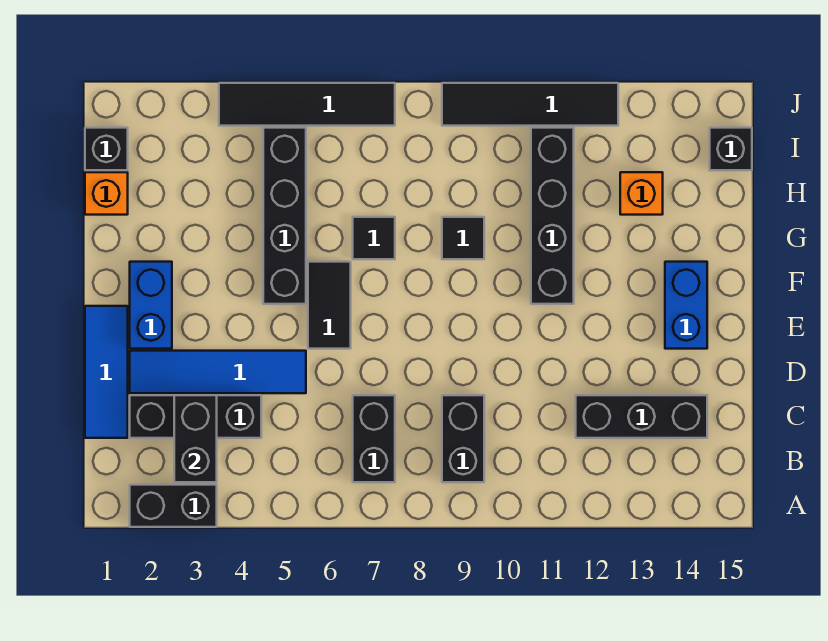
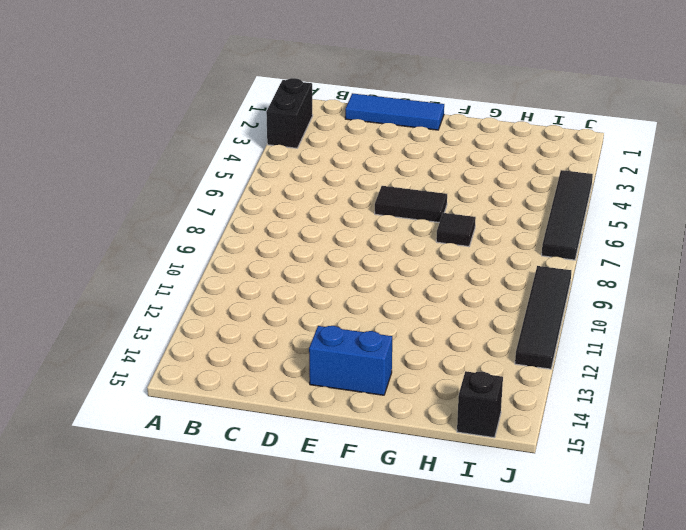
none -> black brick B7:C7 level 1
none -> black brick B9:C9 level 1
none -> black brick C2:C4 level 1

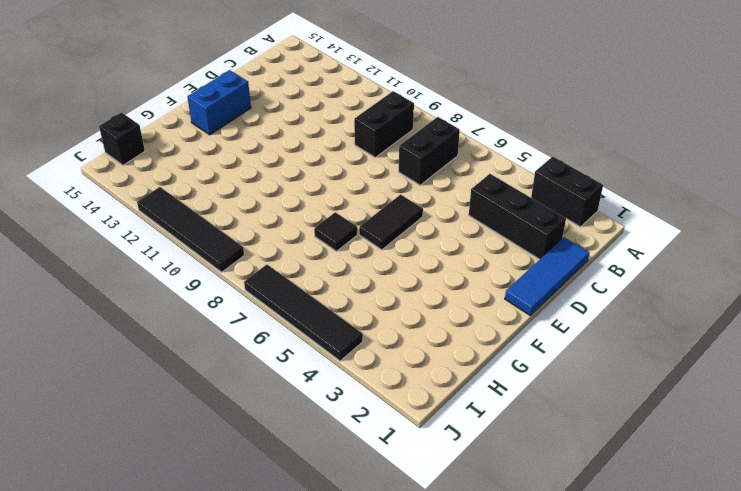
none -> black brick C12:C14 level 1
none -> blue tile D2:D5 level 1
none -> blue brick E2:F2 level 1

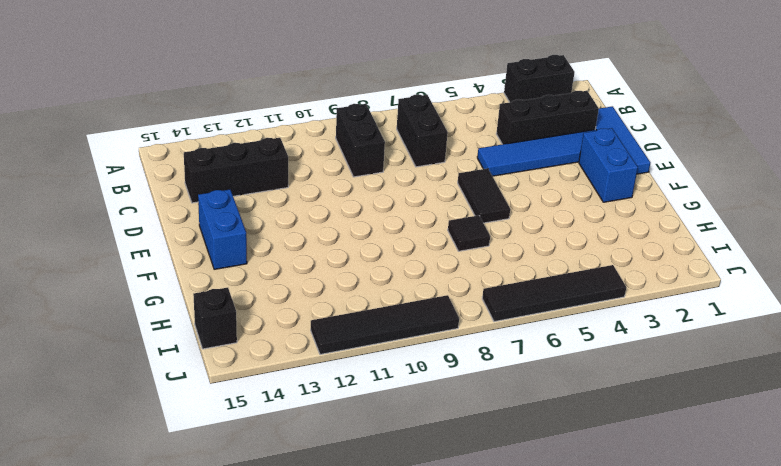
none -> black brick F5:I5 level 1
none -> black brick F11:I11 level 1
none -> black tile G9 level 1

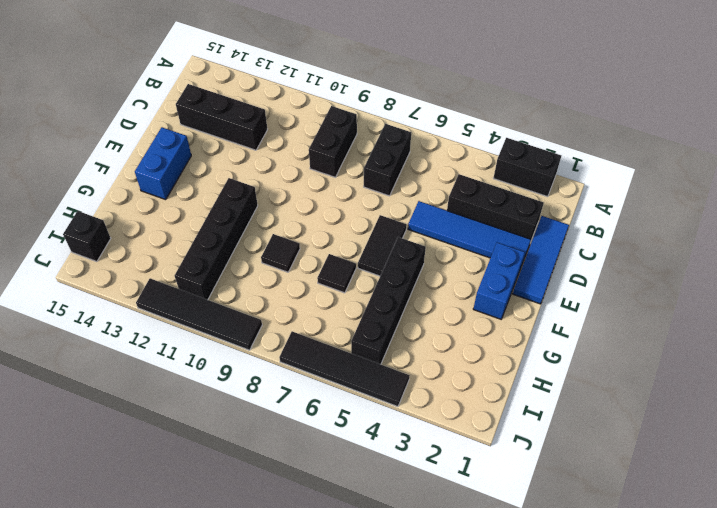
none -> orange brick H1 level 1
none -> orange brick H13 level 1
none -> black brick I1 level 1

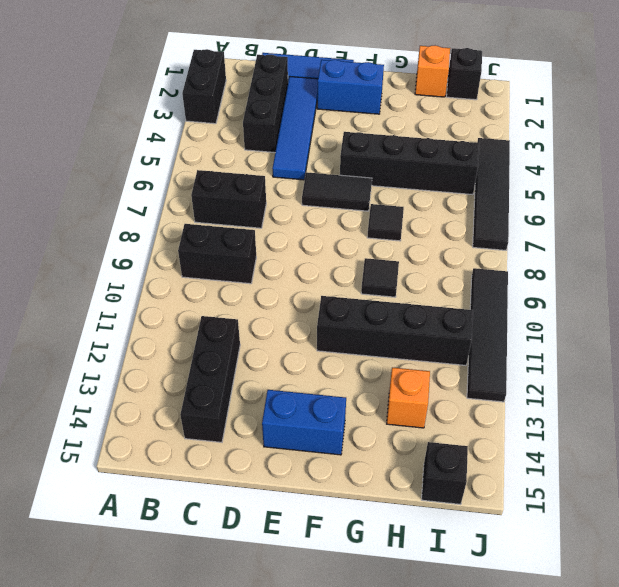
none -> black brick B3:C3 level 2

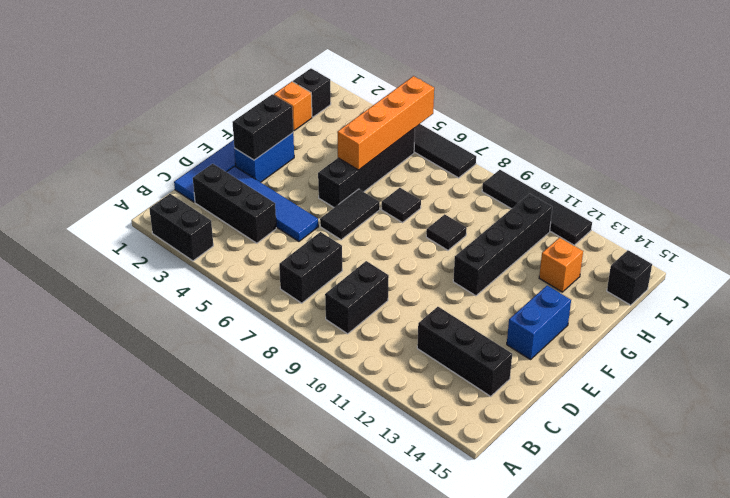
black brick E2:F2 level 2 -> black brick B3:C3 level 2
orange brick G5:J5 level 2 -> none

